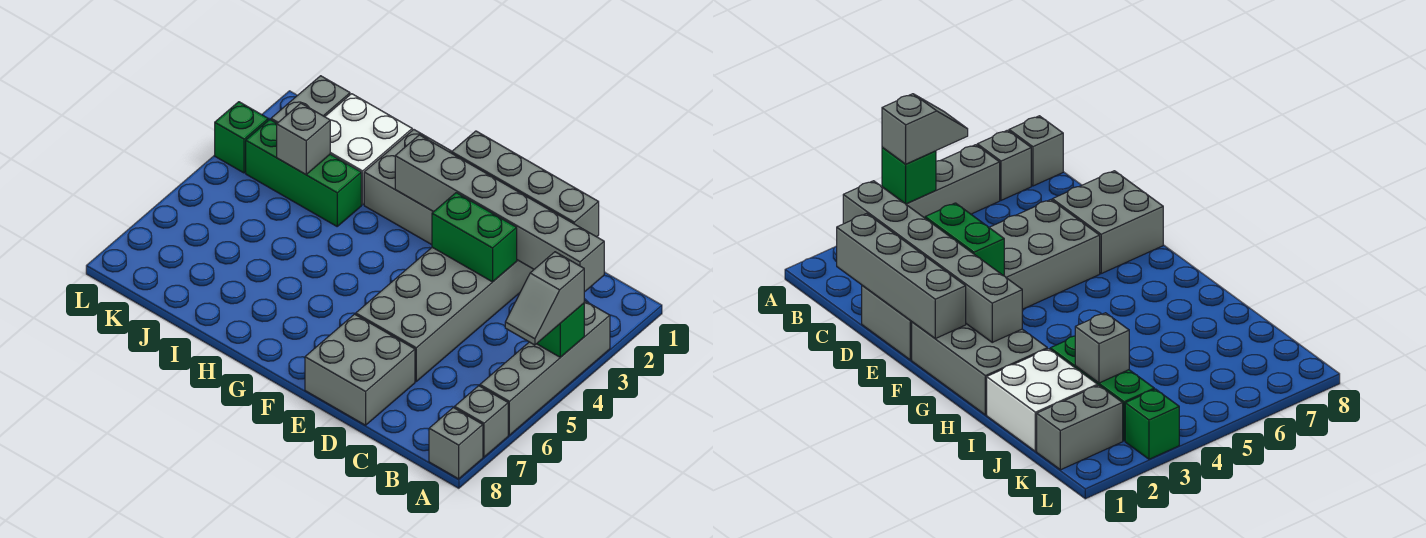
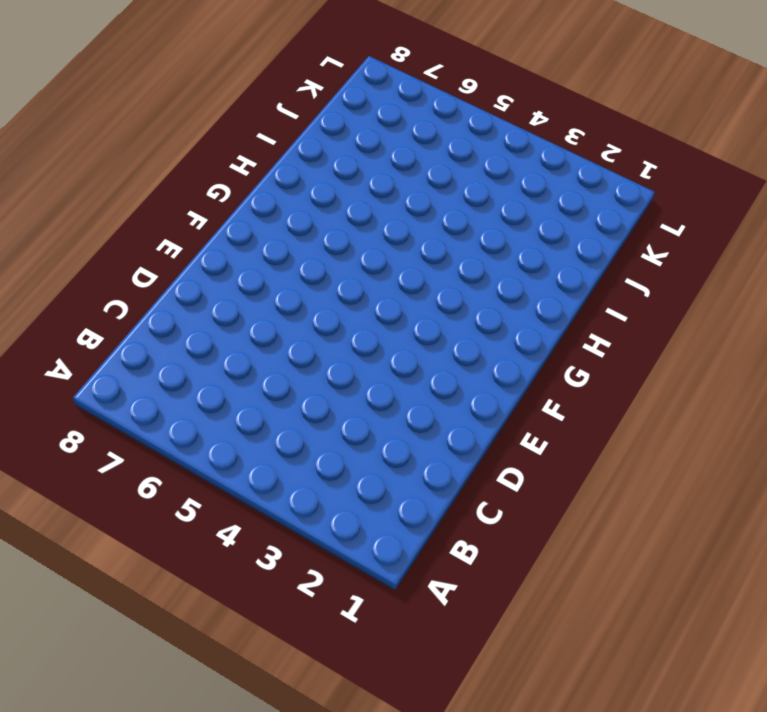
none -> grey brick A3:A6 level 1
none -> grey brick A7 level 1
none -> grey brick A8 level 1

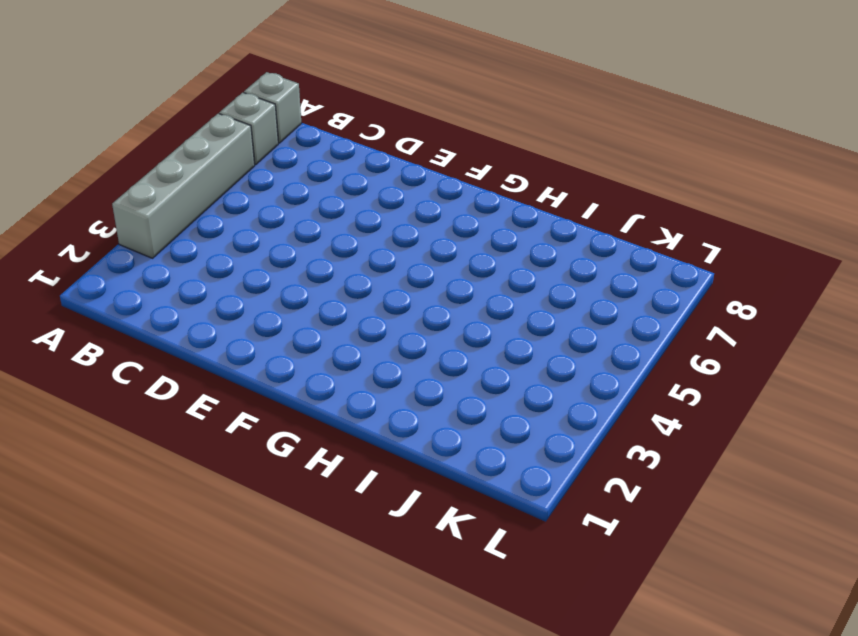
none -> grey brick D1:E6 level 1
none -> grey brick D7:E8 level 1
none -> grey brick F1:H2 level 1

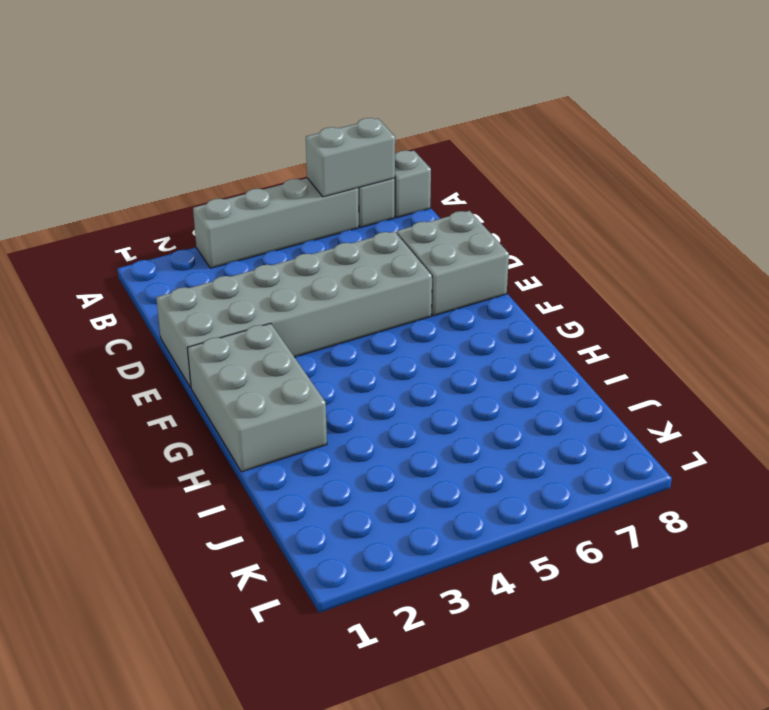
grey brick A6:A7 level 2 -> grey brick K1:K2 level 1
none -> white brick I1:J2 level 1
none -> green brick I3:K3 level 1
none -> green brick L3 level 1

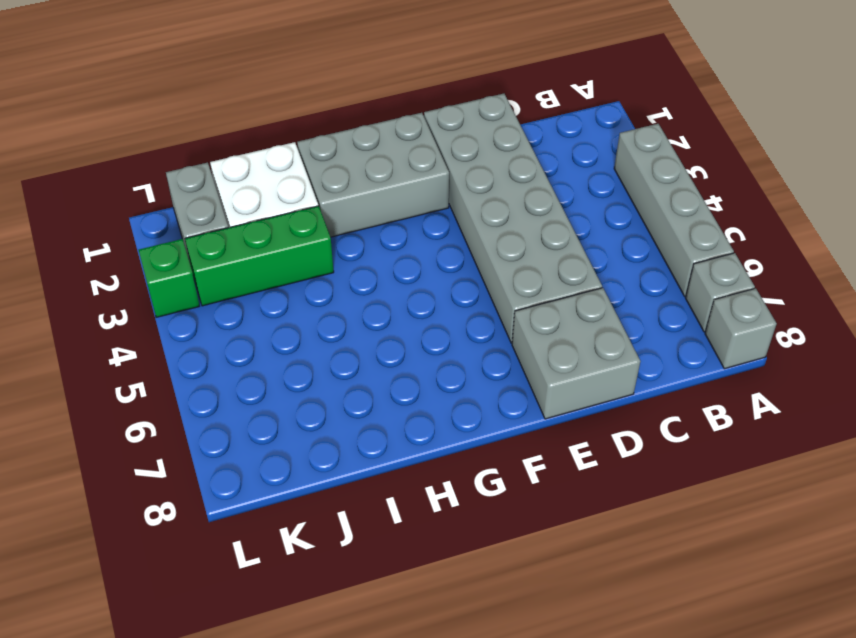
none -> green brick A4 level 2
none -> grey brick B2:G2 level 2
none -> grey brick C1:F1 level 2

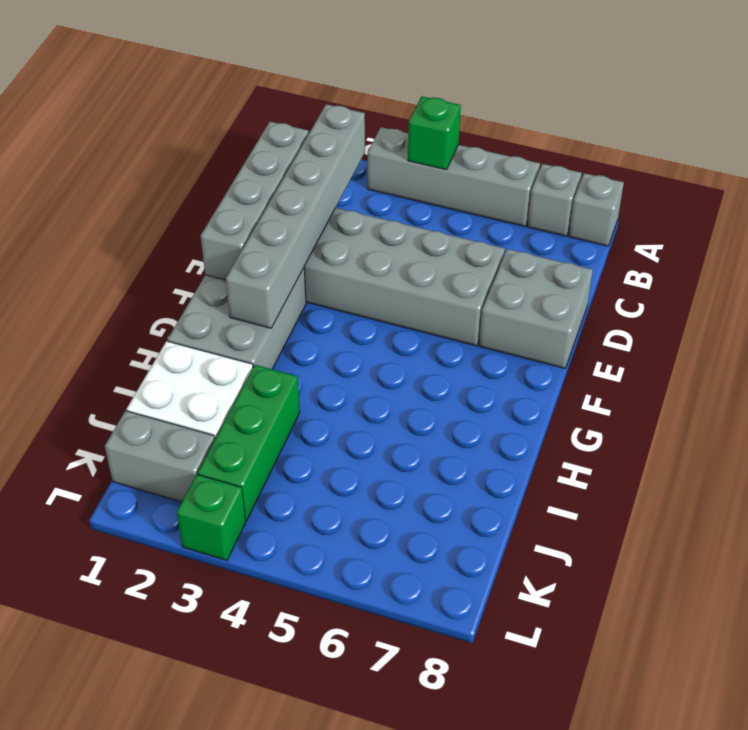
none -> green brick D3:E3 level 2
none -> grey brick J3 level 2
none -> grey slope A4:A5 level 3 top 4

